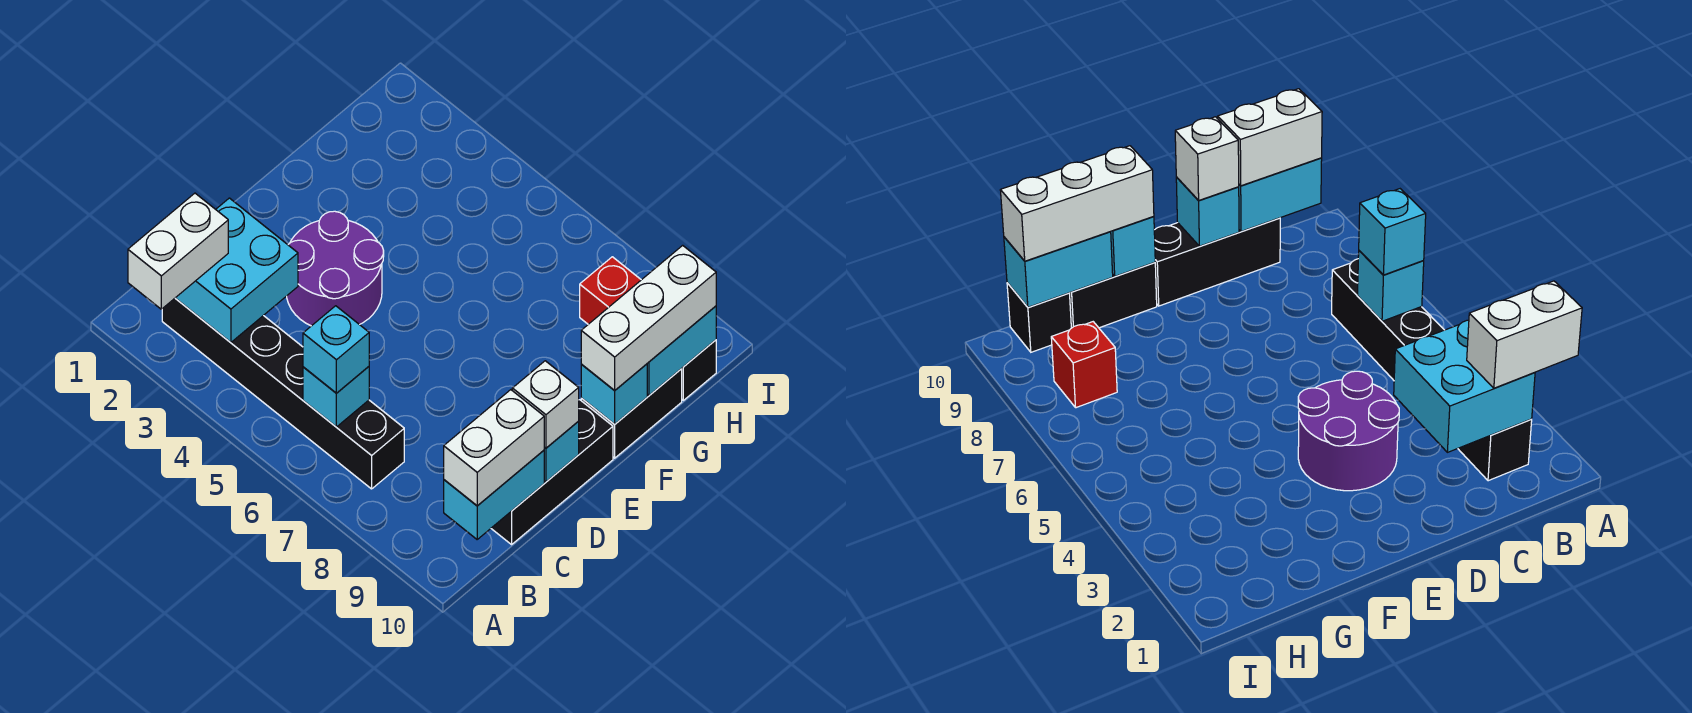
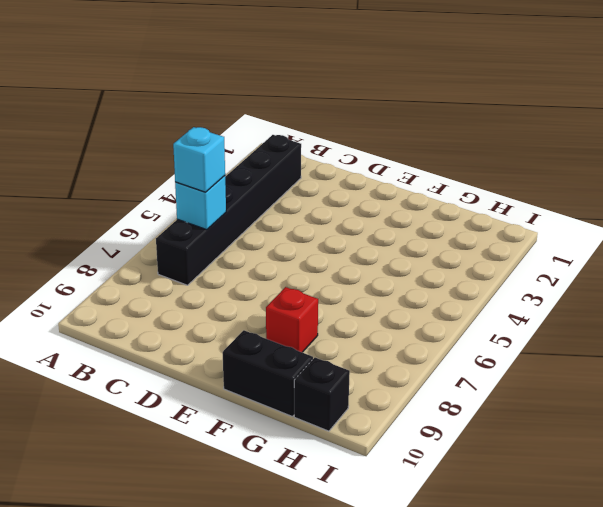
red brick F8 level 1 -> red brick H8 level 1
none -> black brick C10:E10 level 1
none -> purple round brick D3:E4 level 1
none -> cyan brick B2:C3 level 2

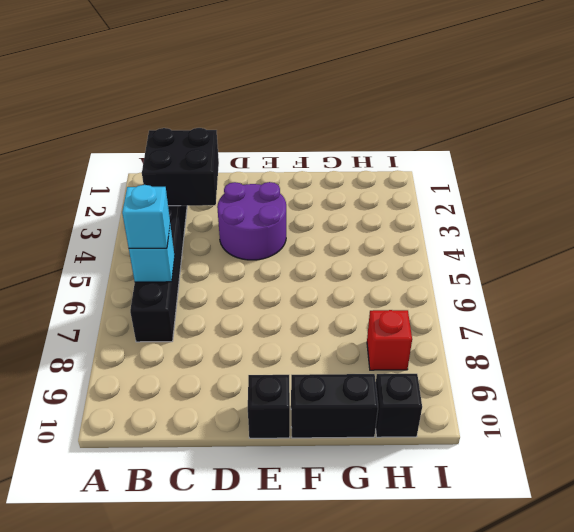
black brick B2:C3 level 2 -> cyan brick B2:C3 level 2
black brick E10 level 1 -> black brick C10:E10 level 1
none -> cyan brick B10:C10 level 2
none -> cyan brick D10 level 2
none -> cyan brick F10 level 2

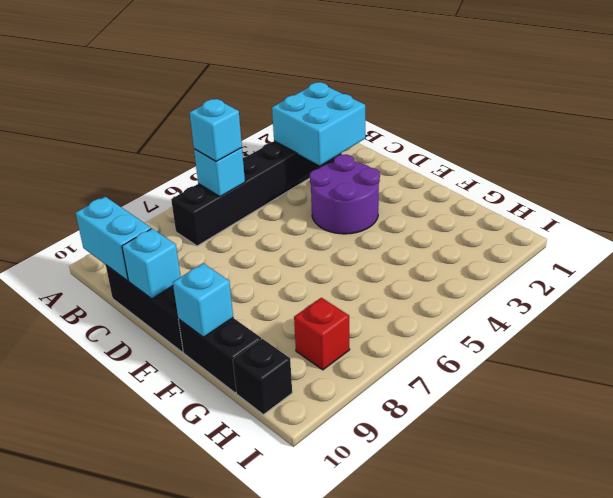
none -> cyan brick G10:H10 level 2
none -> white brick A2:B2 level 3
none -> white brick B10:C10 level 3

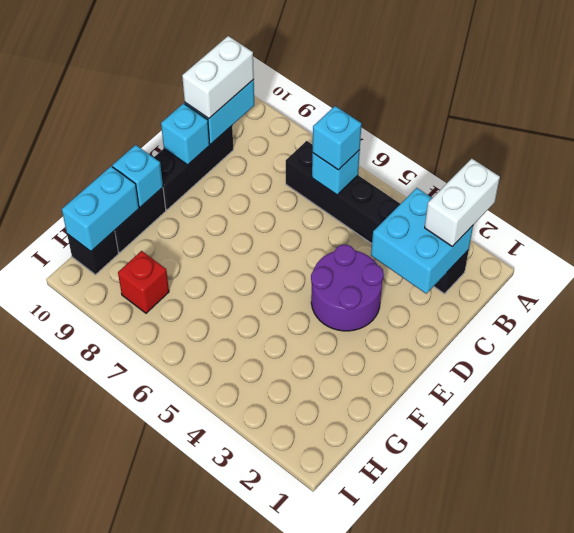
none -> white brick D10 level 3
none -> white brick F10:H10 level 3

